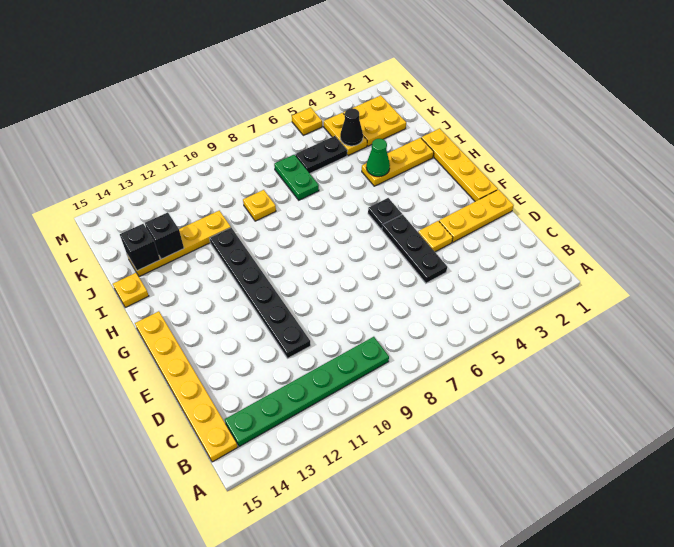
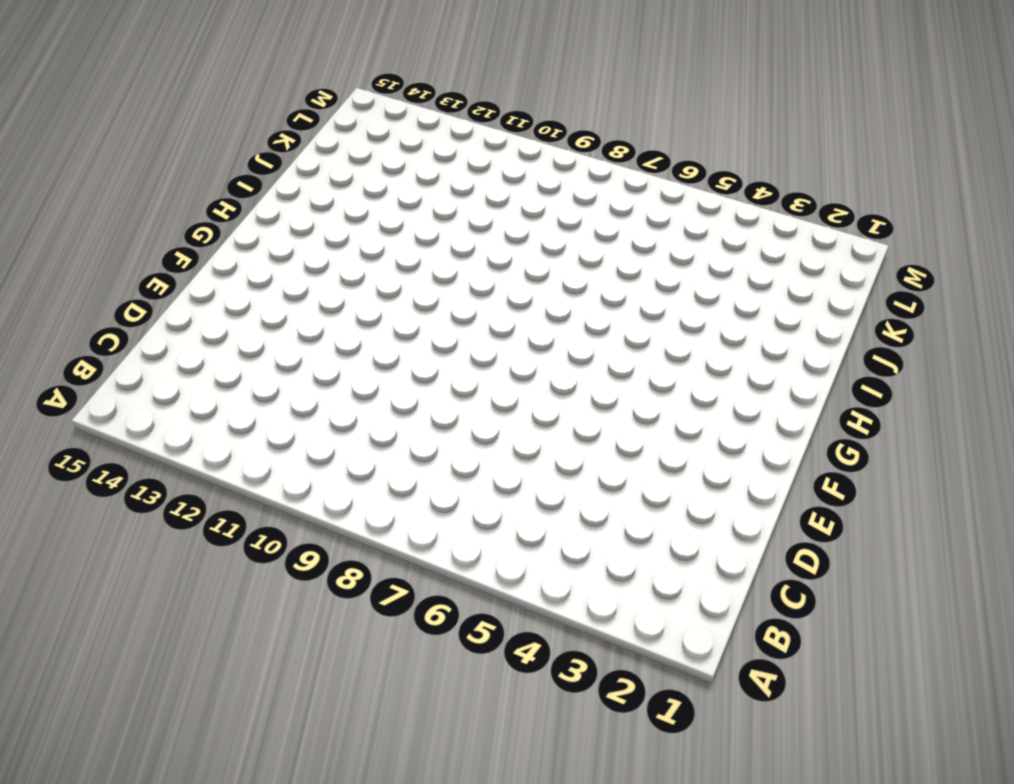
none -> green plate B9:B14 level 1
none -> yellow plate B15:G15 level 1
none -> black plate D5:F5 level 1

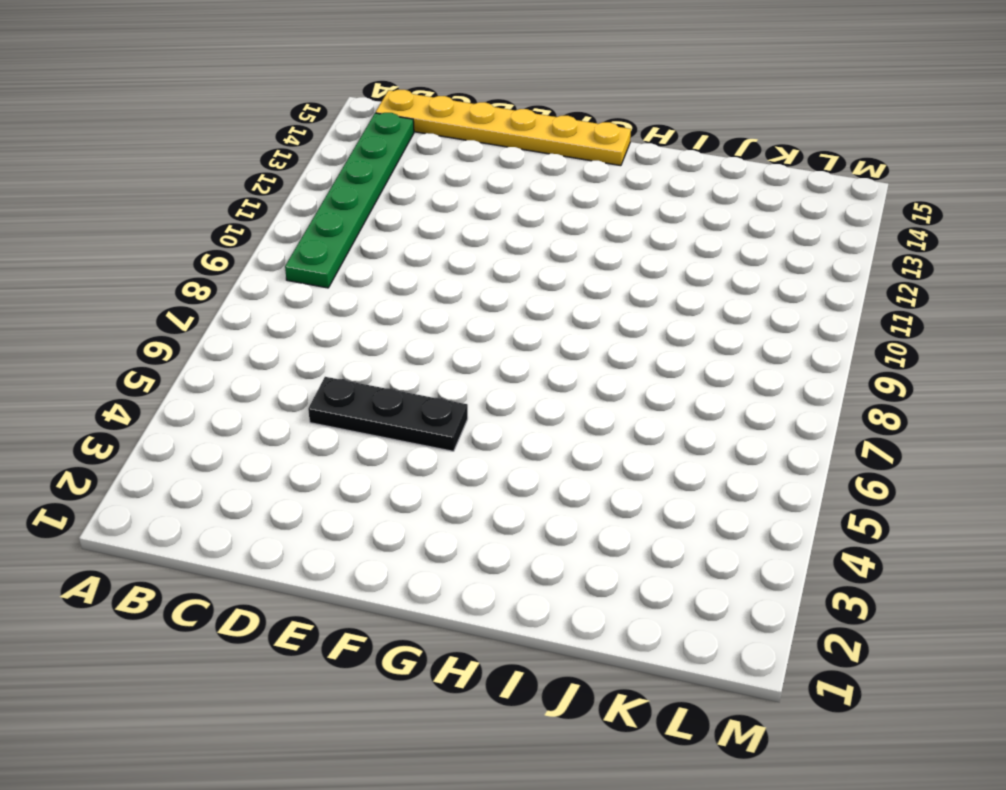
none -> black plate D11:I11 level 1
none -> yellow plate E1:E3 level 1
none -> yellow plate E4 level 1

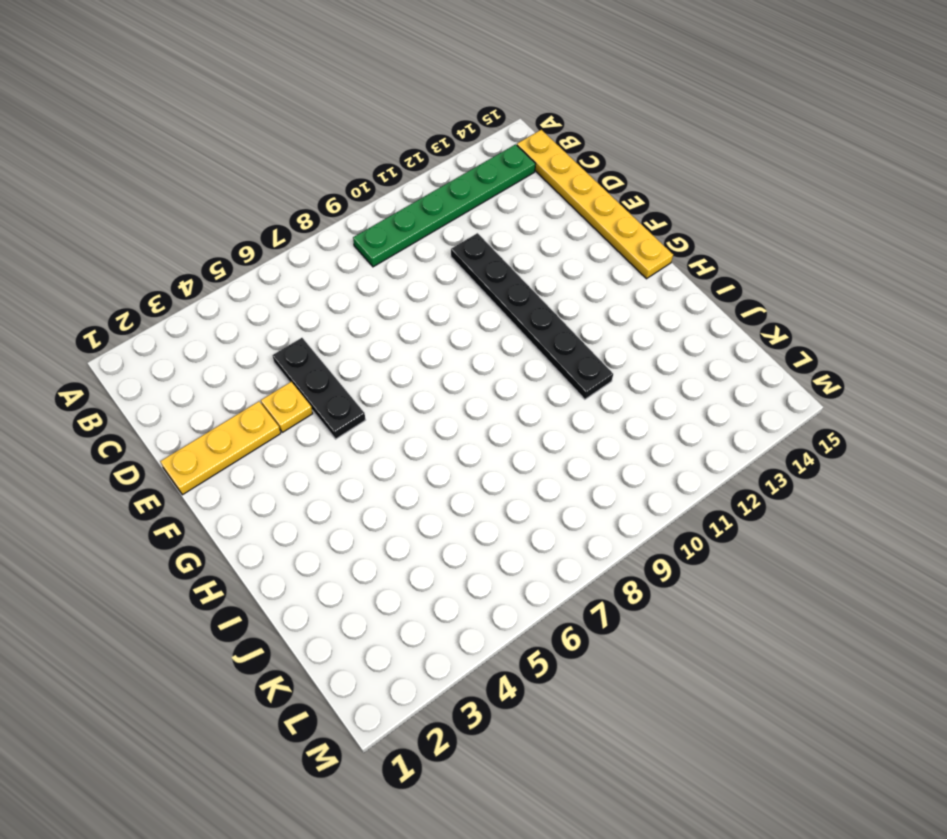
none -> yellow plate F1:I1 level 1
none -> black plate G5 level 1
none -> yellow plate I2:I4 level 1

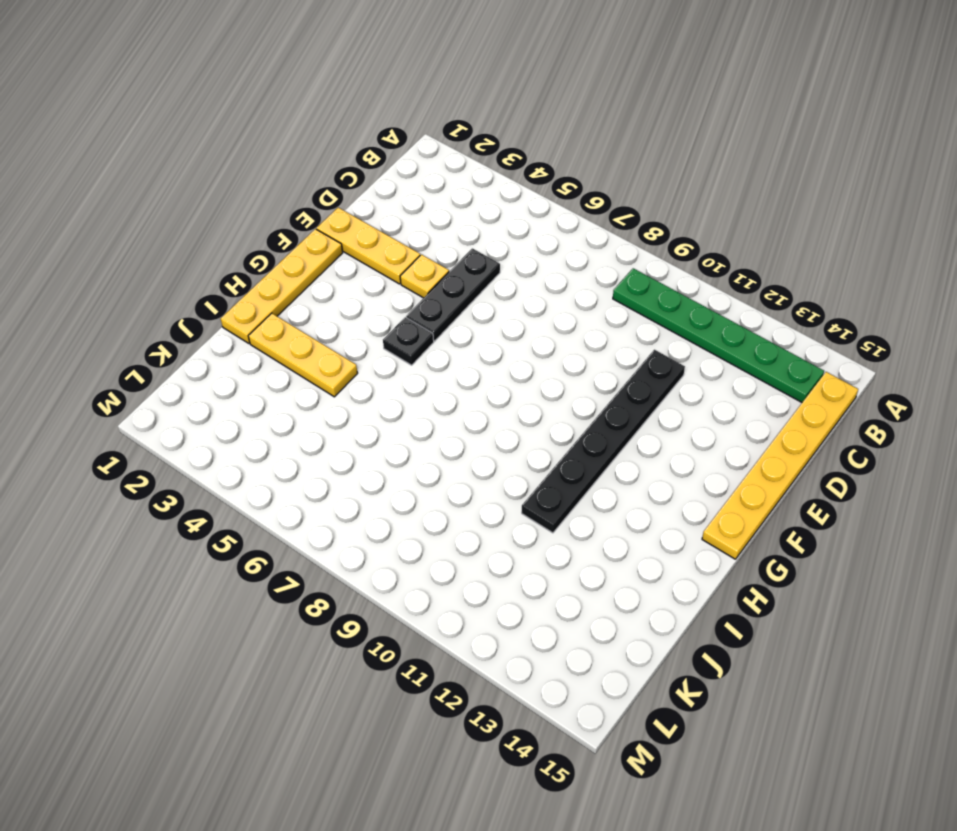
none -> yellow plate I15 level 1
none -> green plate J7:K7 level 1
none -> yellow plate J9 level 1

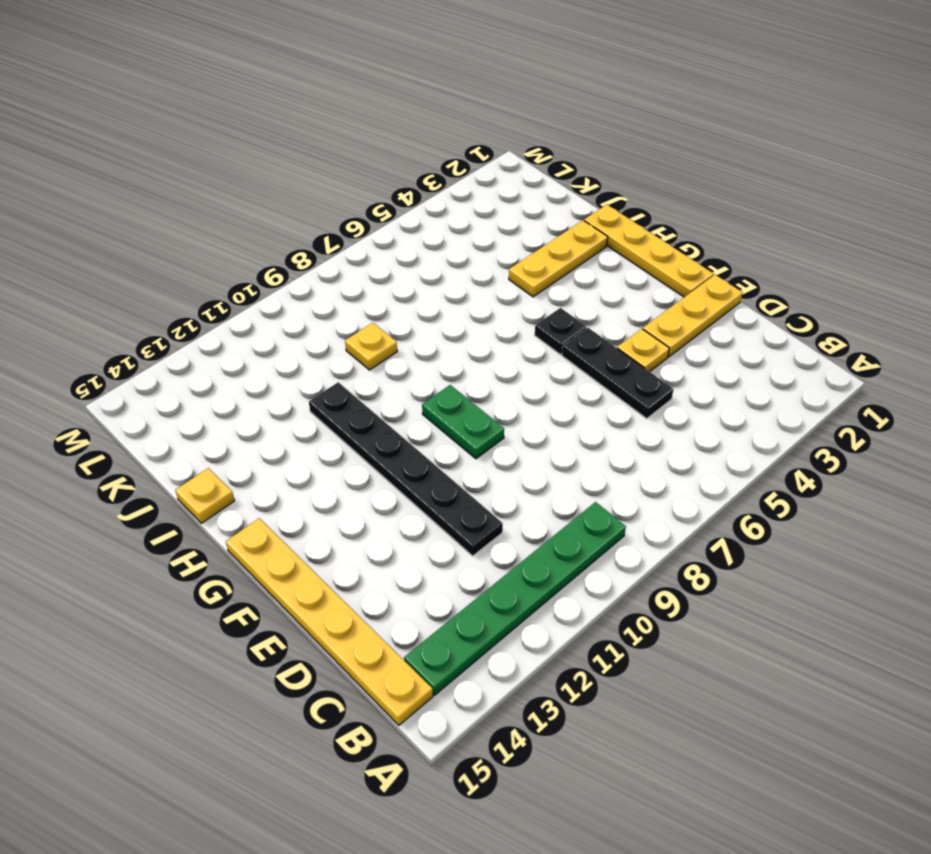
green plate F9:G9 level 1 -> green plate J7:K7 level 1
none -> yellow plate J11:J14 level 1
none -> yellow plate K2:L3 level 1
none -> yellow plate K4:L4 level 1

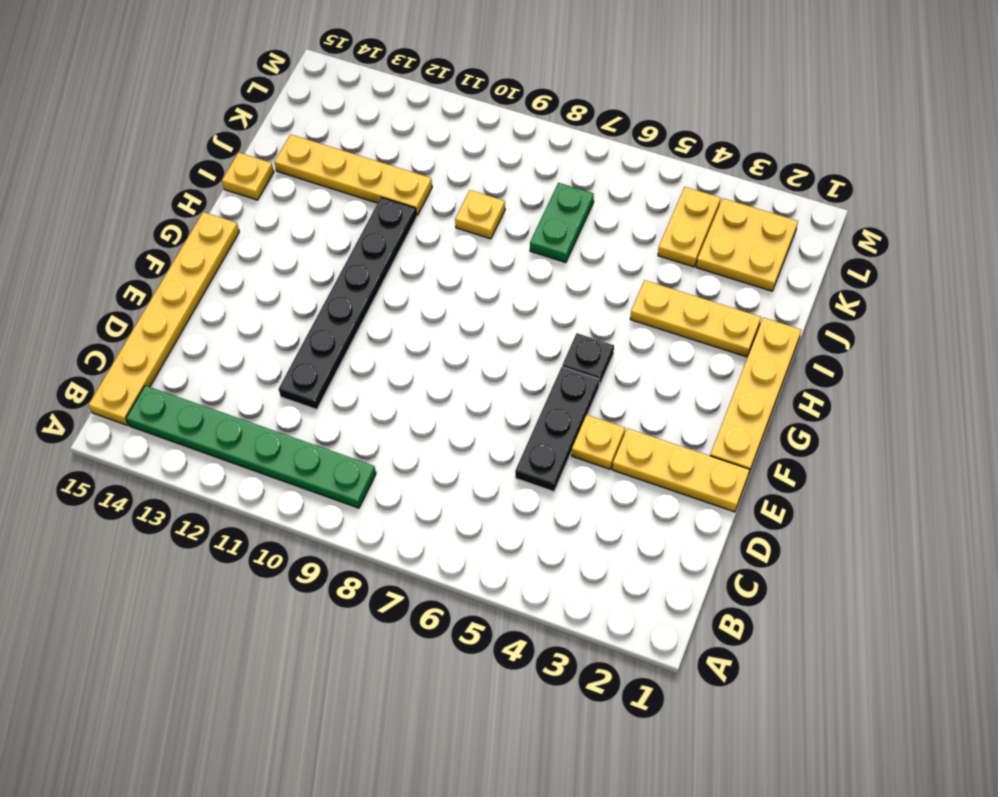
none -> black plate K5:K6 level 1
none -> yellow plate M5 level 1
none -> green cone I4 level 2

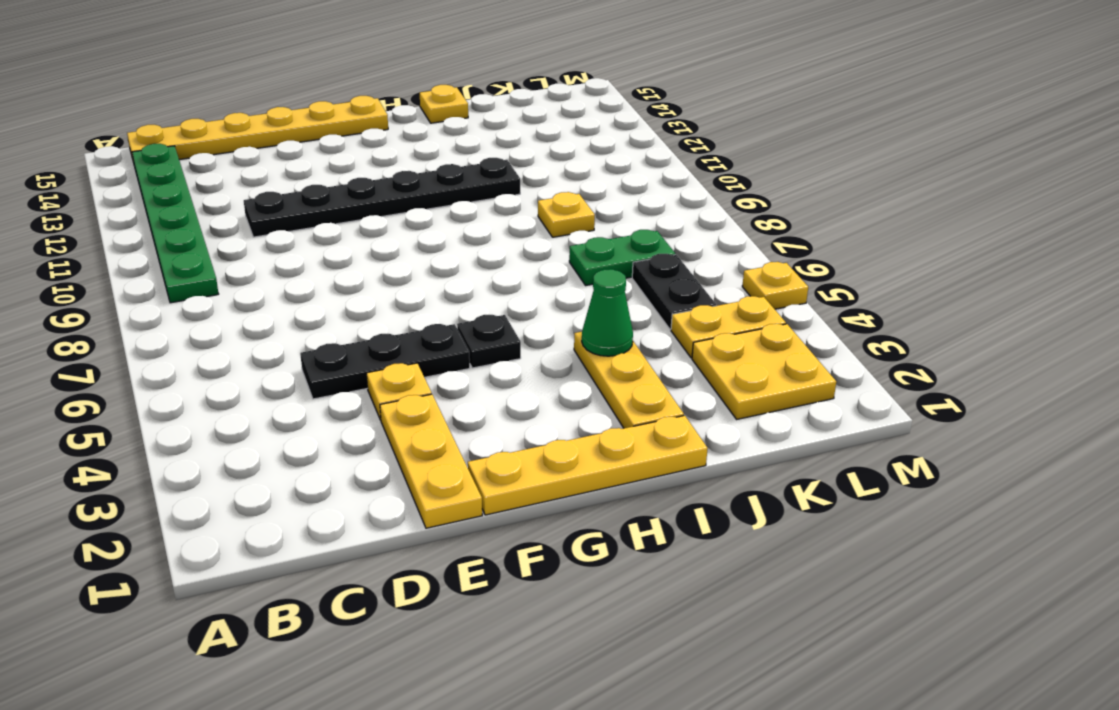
none -> yellow plate J11:J14 level 1
none -> black brick J13 level 2
none -> black brick J14 level 2

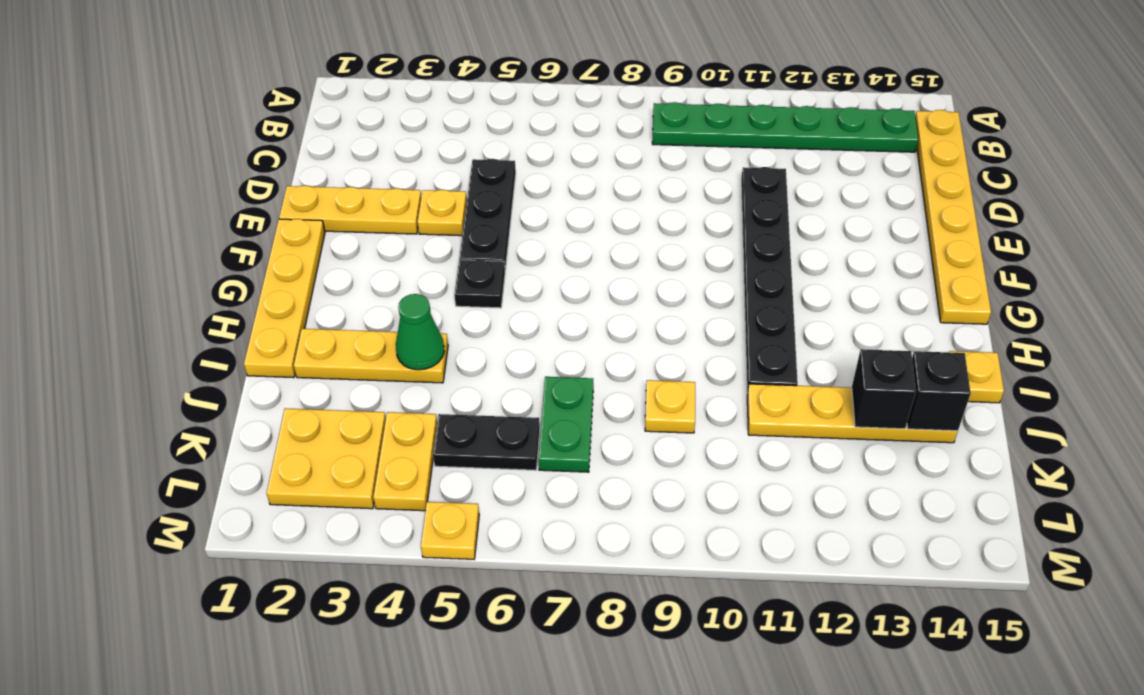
none -> black cone K4 level 2

